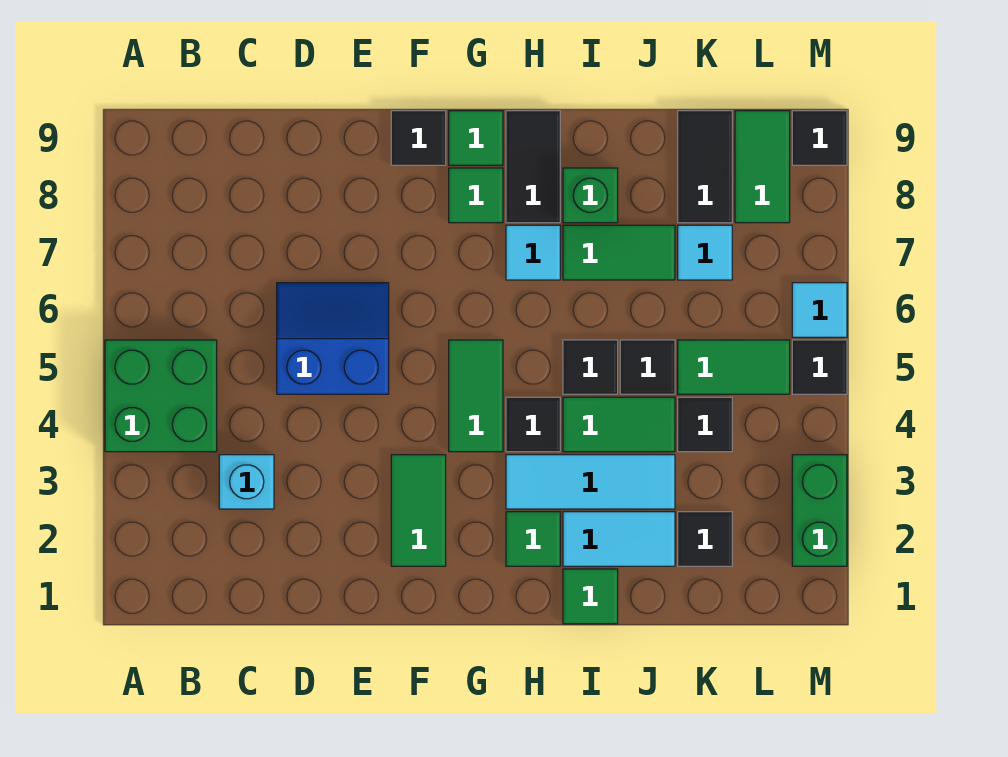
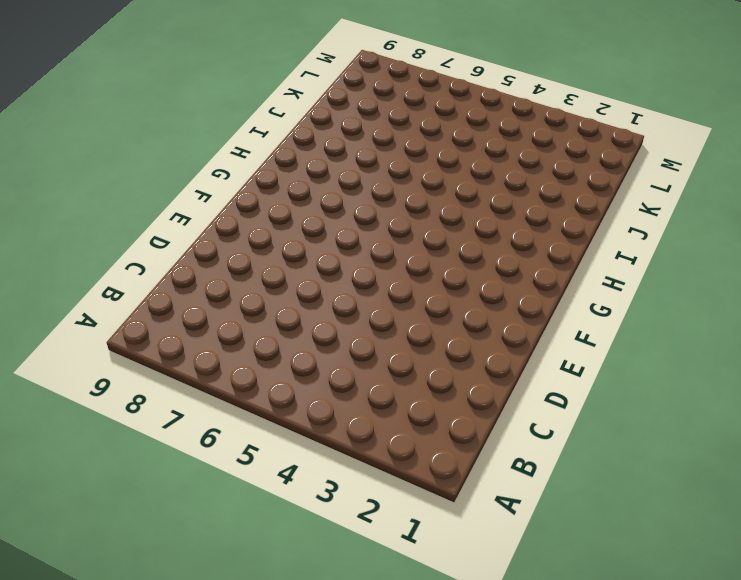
none -> green brick A4:B5 level 1
none -> cyan brick C3 level 1
none -> blue slope D5:E6 level 1 top 5
none -> green tile F2:F3 level 1

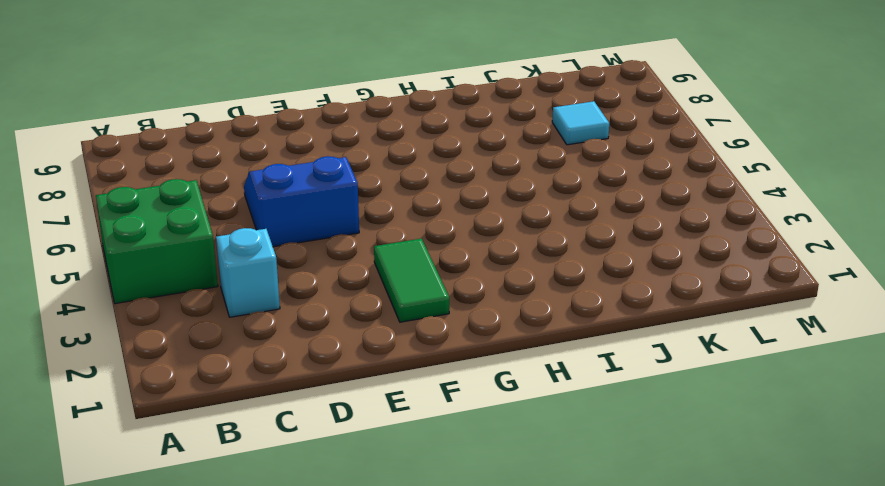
none -> black tile F9 level 1
none -> green tile G4:G5 level 1
none -> green tile G8 level 1
none -> green tile G9 level 1

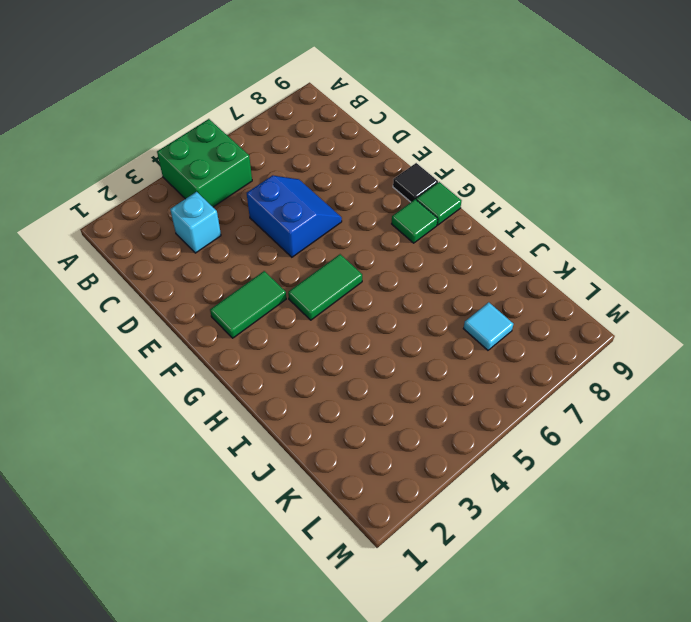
none -> green tile H2 level 1
none -> cyan tile H3:J3 level 1
none -> black tile H4 level 1
none -> cyan tile H7 level 1

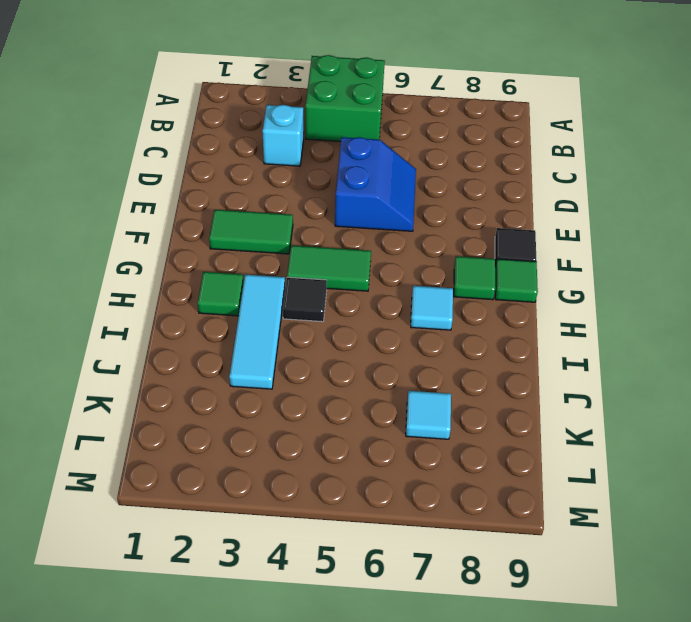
none -> black tile H8:H9 level 1
none -> green tile I1 level 1
none -> cyan tile I2:J2 level 1
none -> green tile I4:J4 level 1

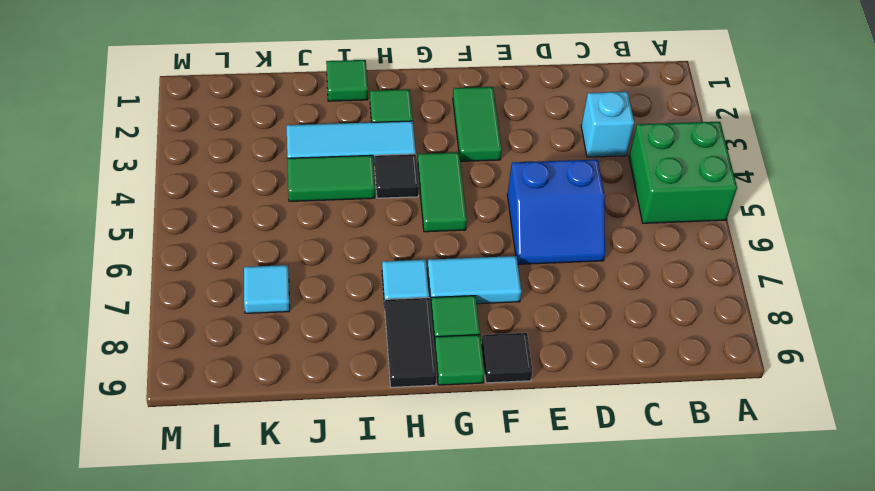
cyan tile F7:G7 level 1 -> cyan tile I2:J2 level 1
none -> black tile I5 level 1
none -> green tile I7:J7 level 1
none -> green brick I8 level 1
none -> black tile J5 level 1

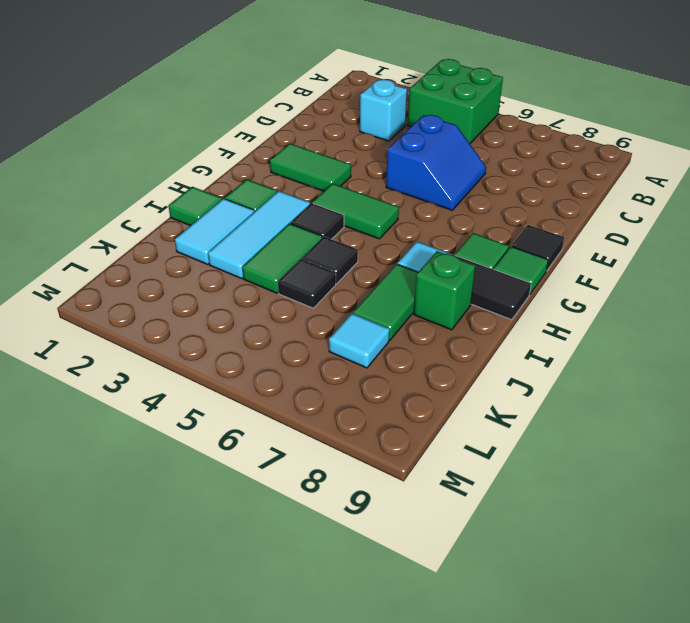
none -> black tile K2 level 1
none -> black tile K4 level 1
none -> green tile K5:L5 level 1
none -> black tile K8:K9 level 1

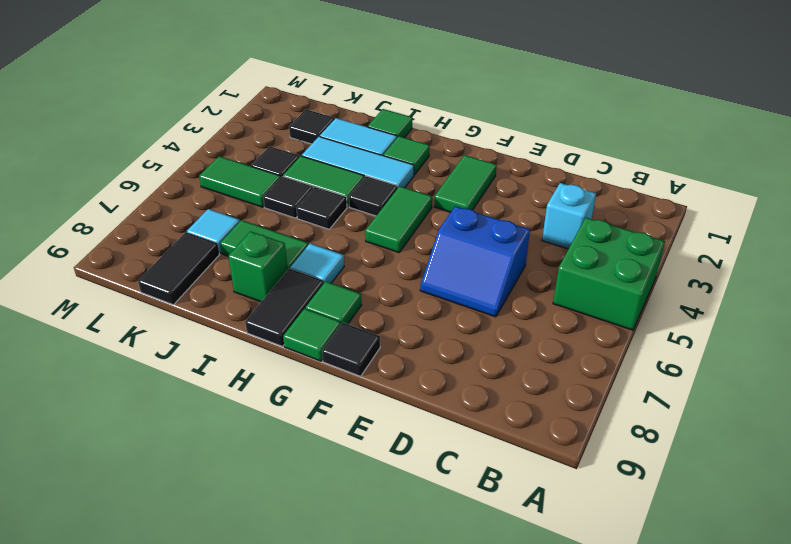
none -> green tile L8:L9 level 1
none -> green brick M2:M3 level 1
none -> black tile M5 level 1
none -> cyan tile M6 level 1

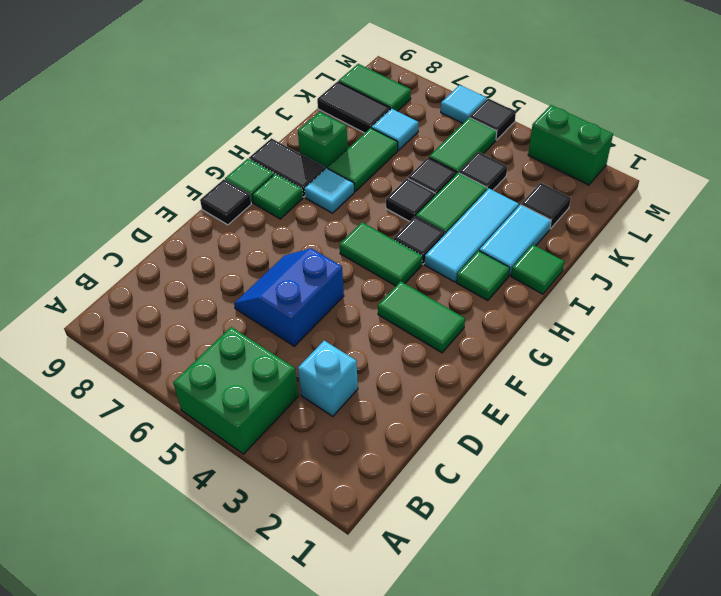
none -> black tile M9 level 1

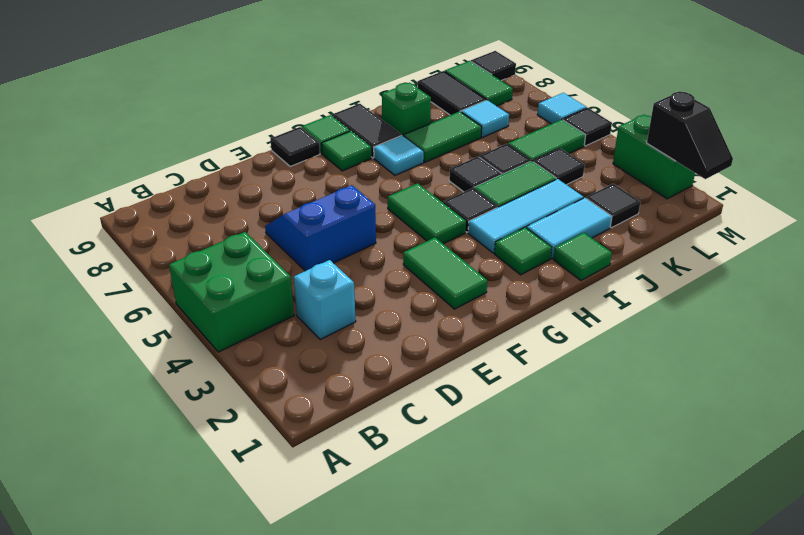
black slope M1:M2 level 2 top 2 -> none

